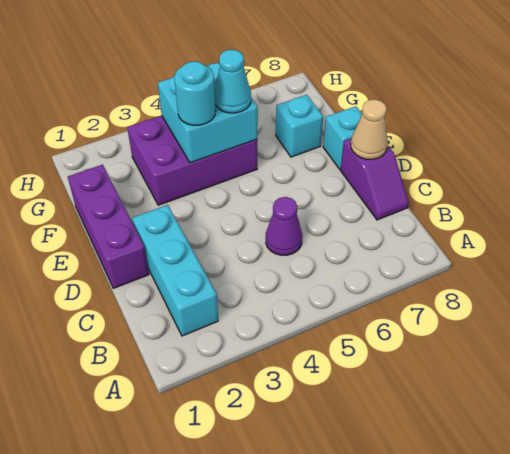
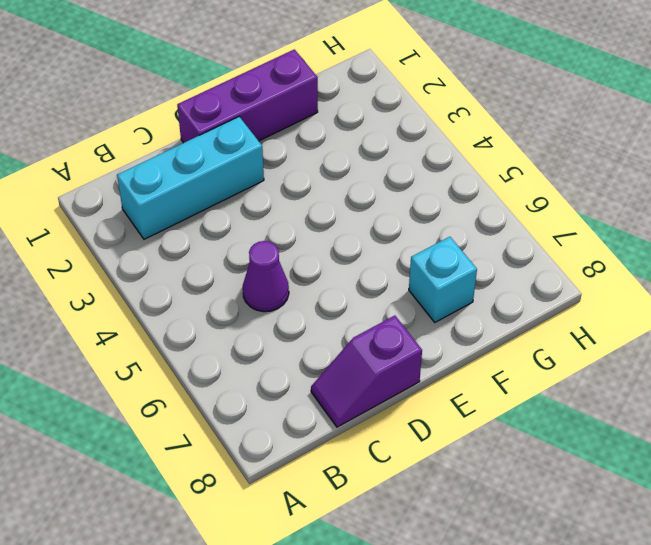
none -> cyan brick E8 level 1
none -> purple brick F3:G5 level 1

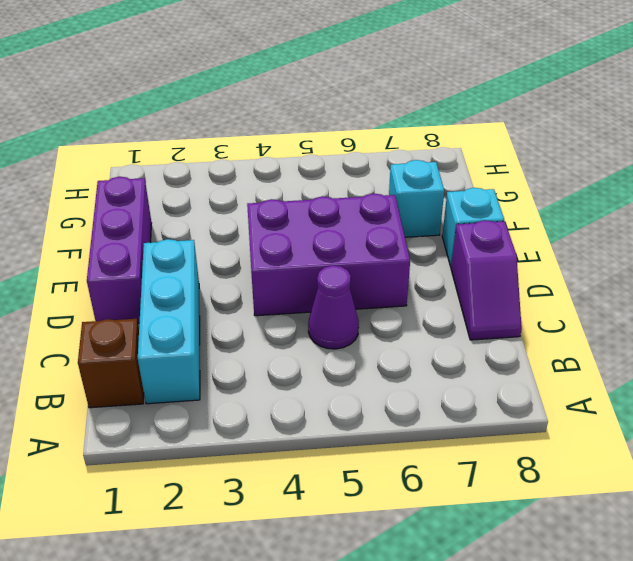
brown brick B1 level 1 -> none
purple brick D4:E6 level 1 -> purple brick F3:G5 level 1
none -> tan cone D8 level 2
none -> cyan brick F4:G5 level 2

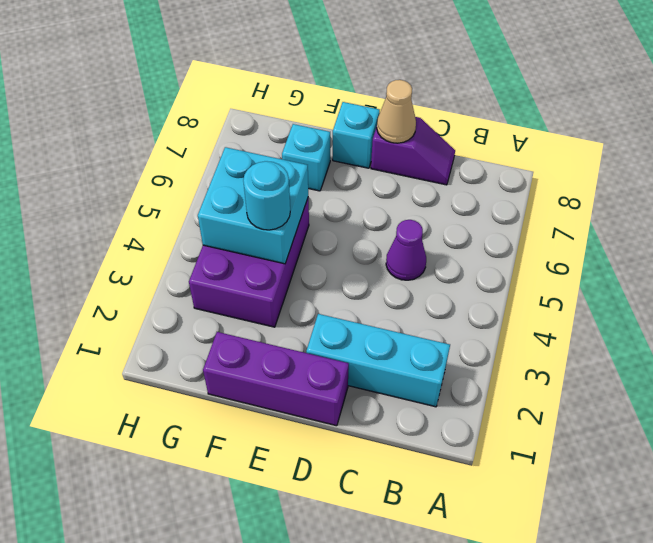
none -> cyan cone F5 level 3

